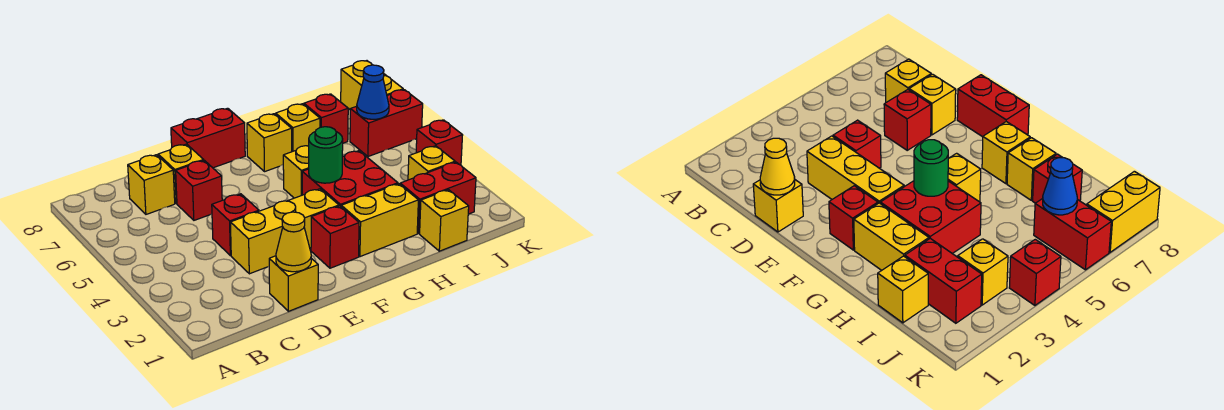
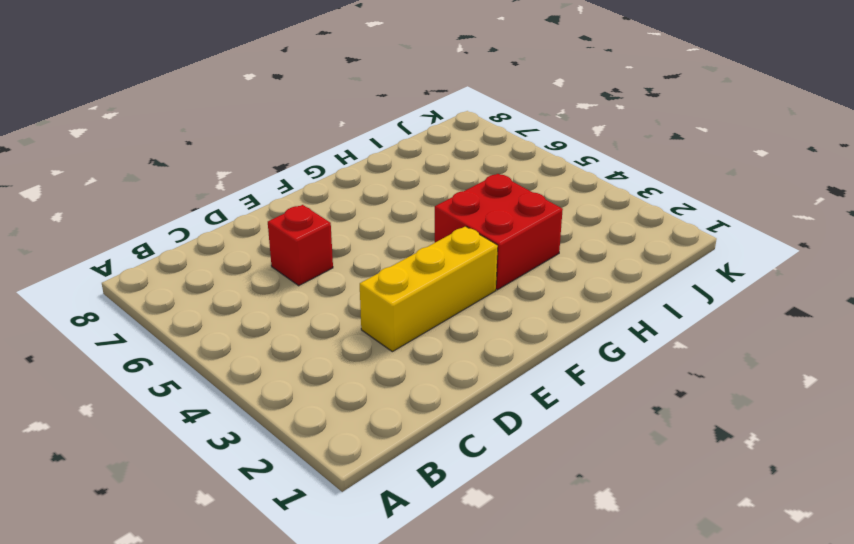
none -> yellow brick C7 level 1
none -> yellow brick D1 level 1
none -> red brick D4 level 1

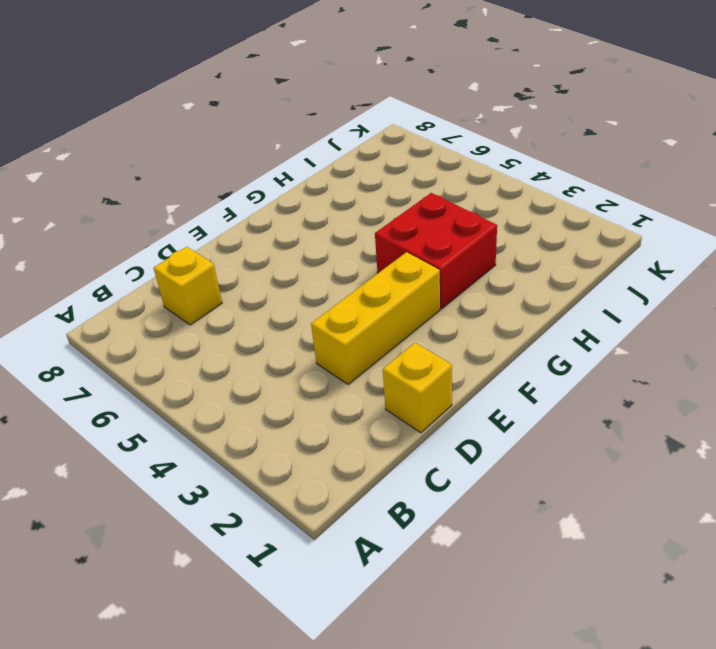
none -> red brick D4 level 1
none -> red brick D6 level 1
none -> yellow brick D7 level 1

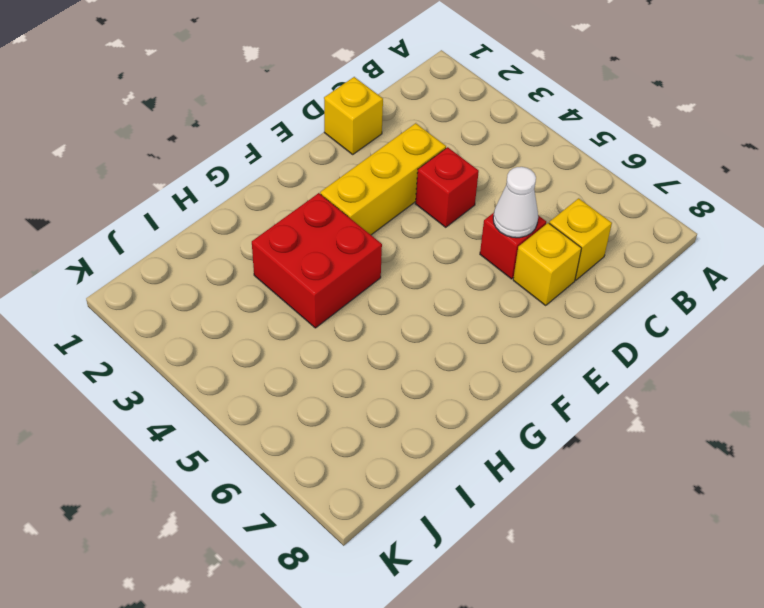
white cone D6 level 2 -> none
none -> red brick E8:F8 level 1
none -> red brick F2 level 1
none -> yellow brick G2:H2 level 1

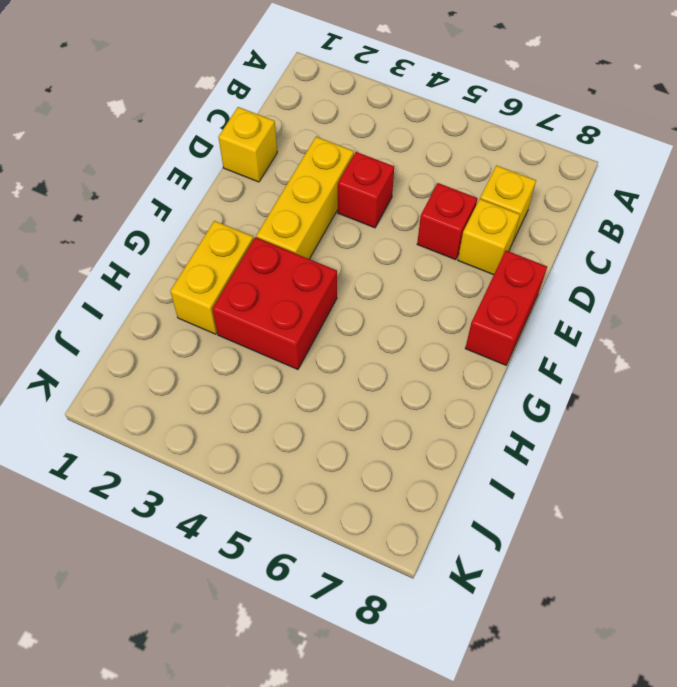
none -> red brick F2 level 1
none -> yellow brick G5 level 1
none -> yellow brick G7 level 1

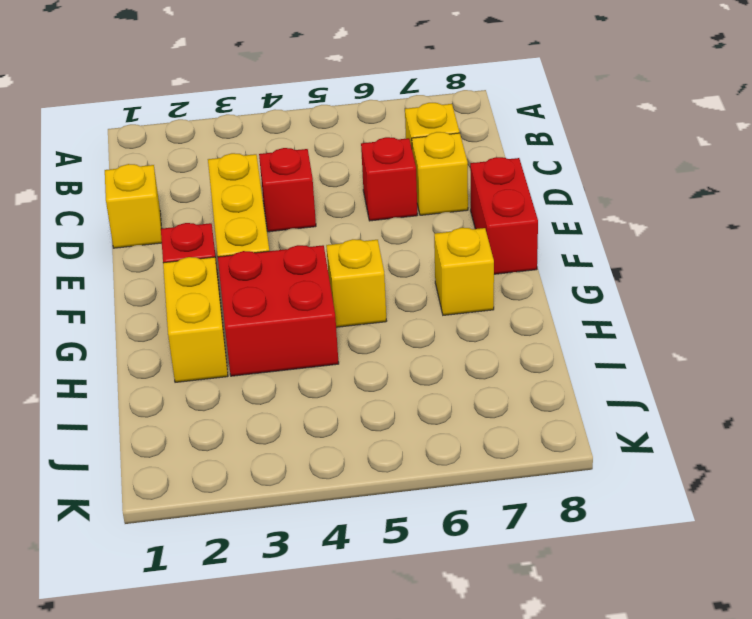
none -> yellow brick H7 level 1
none -> yellow brick I1 level 1
none -> red brick I2:J2 level 1

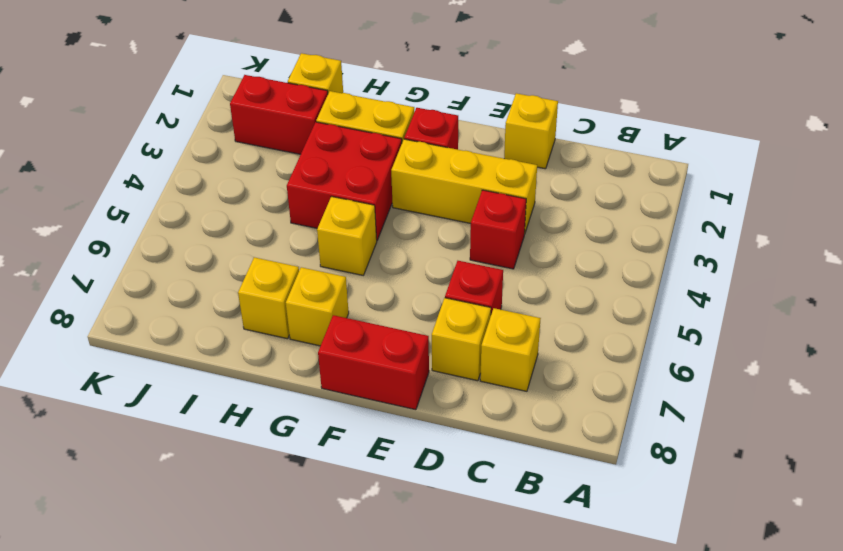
none -> red brick I7 level 1
none -> yellow brick J3 level 1
none -> red brick J6:K6 level 1

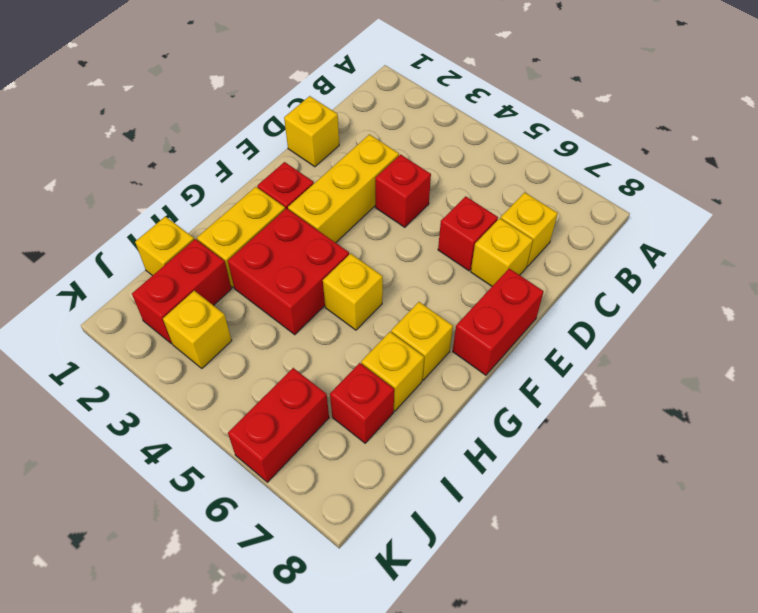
none -> red brick K4 level 1
none -> yellow brick K7:K8 level 1
none -> yellow cone D1 level 2

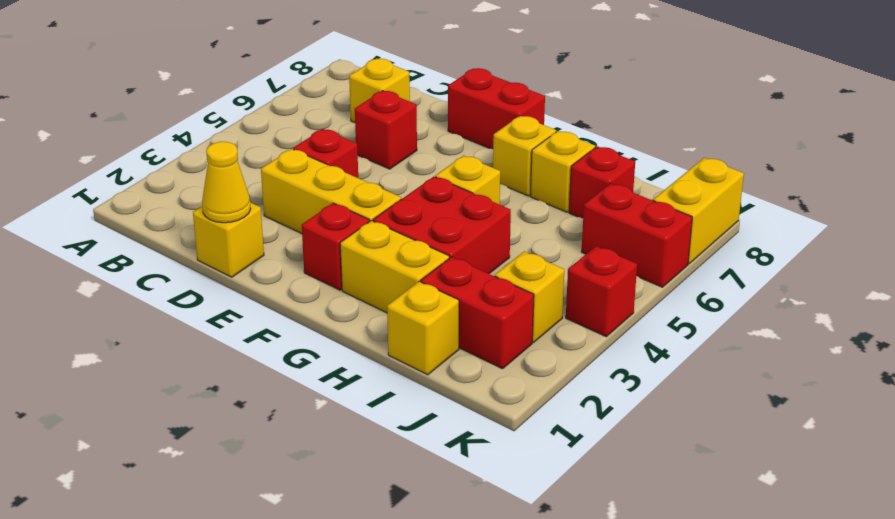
none -> yellow brick D7 level 1
none -> green round brick G4 level 2
none -> blue cone J6 level 2

